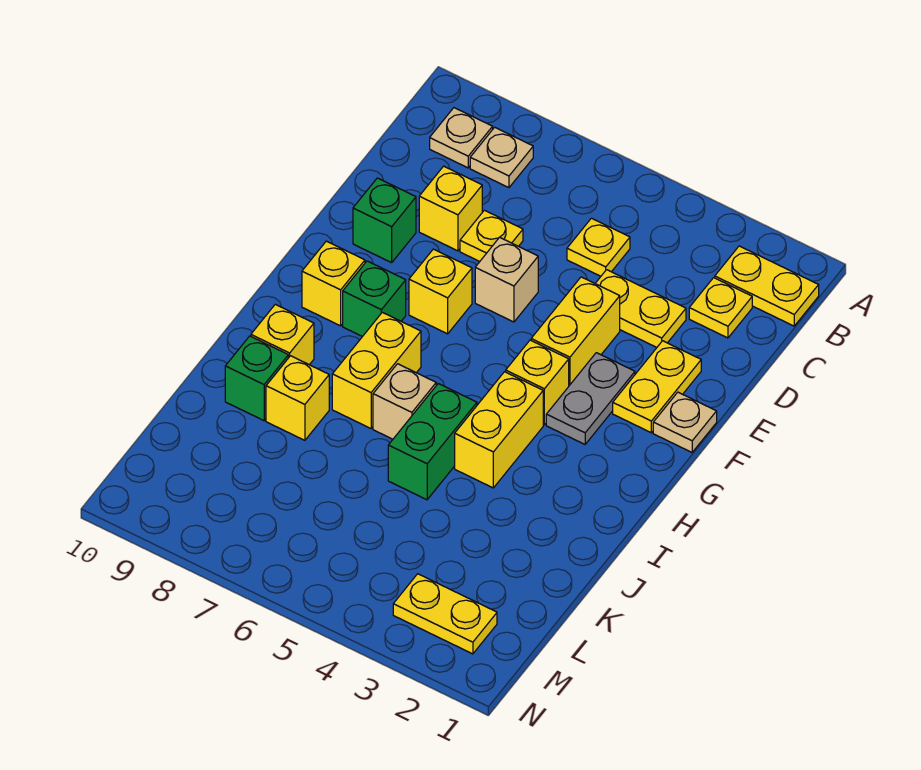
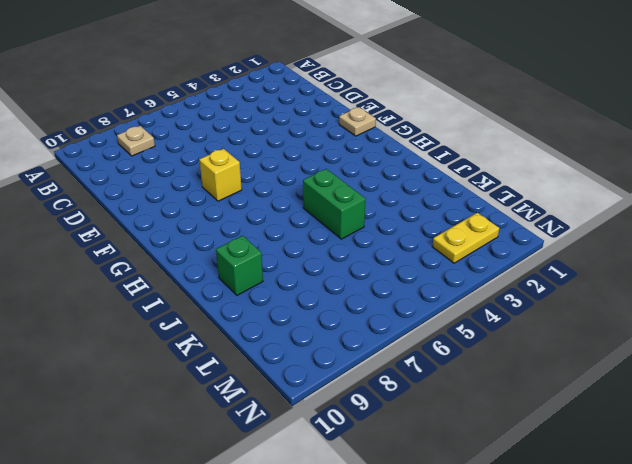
none -> yellow plate B1:B2 level 1
none -> tan plate B9 level 1
none -> yellow plate C2 level 1

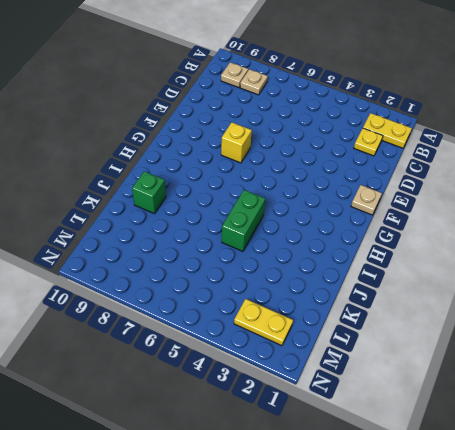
none -> yellow plate C5 level 1
none -> yellow plate D3:D4 level 1
none -> yellow plate D7 level 1

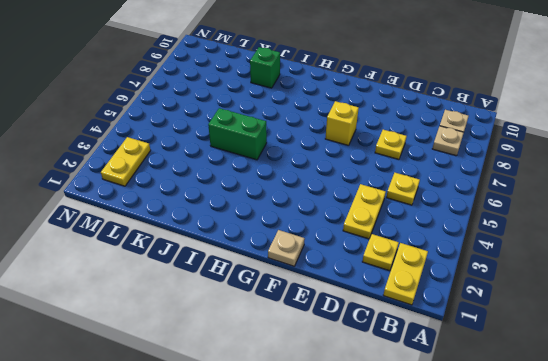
none -> yellow brick D8 level 1
none -> yellow plate E2:F2 level 1
none -> yellow brick E4:F4 level 1

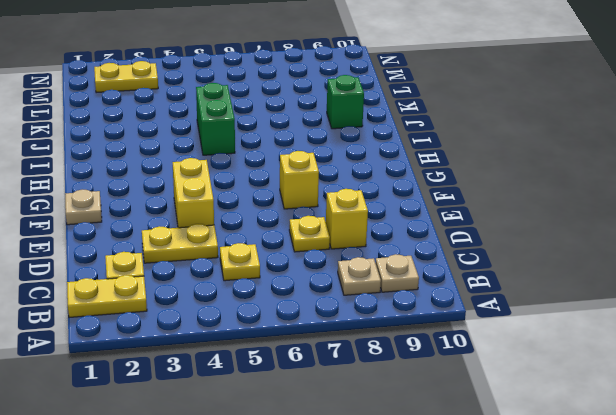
none -> yellow plate E2:F2 level 1
none -> tan brick E6 level 1
none -> green brick E9 level 1

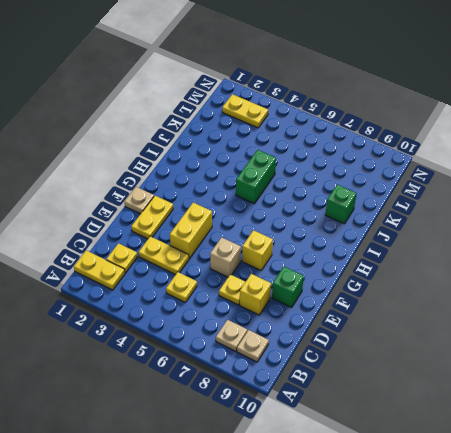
none -> grey plate F3:G3 level 1
none -> yellow brick G4 level 1
none -> green brick G8 level 1

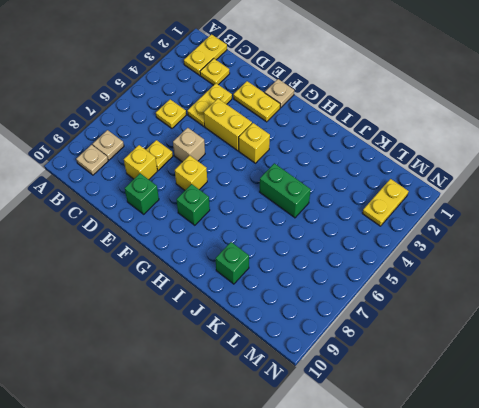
none -> grey plate F3:G3 level 1
none -> yellow brick G9 level 1
none -> yellow brick H4:I4 level 1

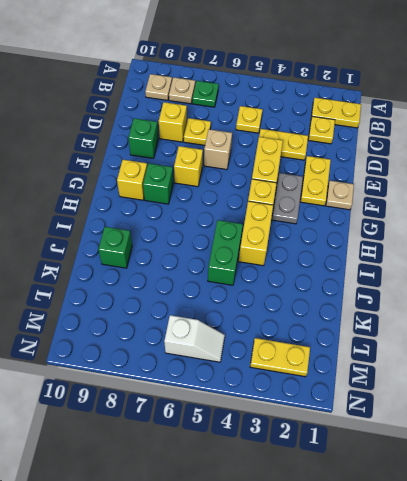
green plate B7 level 1 -> none
white slope M5:M6 level 1 top 6 -> none
none -> yellow brick H7:I7 level 1
none -> tan brick I6 level 1
none -> yellow brick I9 level 1

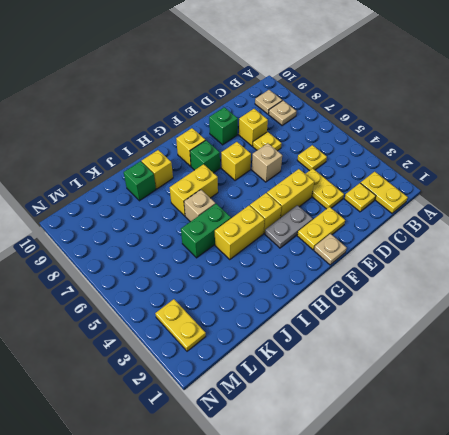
none -> yellow brick J8 level 1

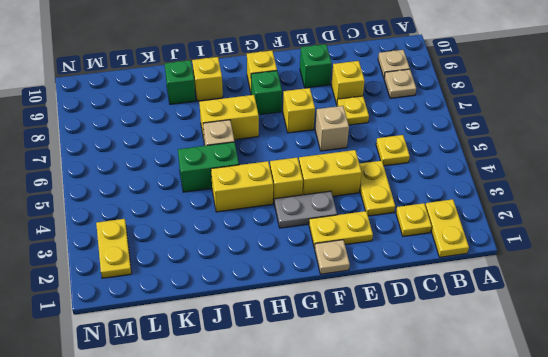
none -> yellow brick J8 level 1

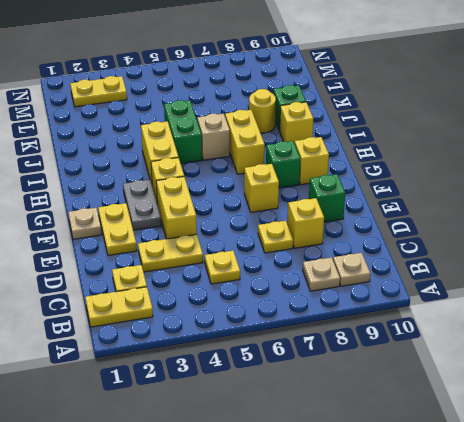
yellow round brick J8 level 1 -> yellow brick J8 level 1
none -> tan brick E6 level 1

